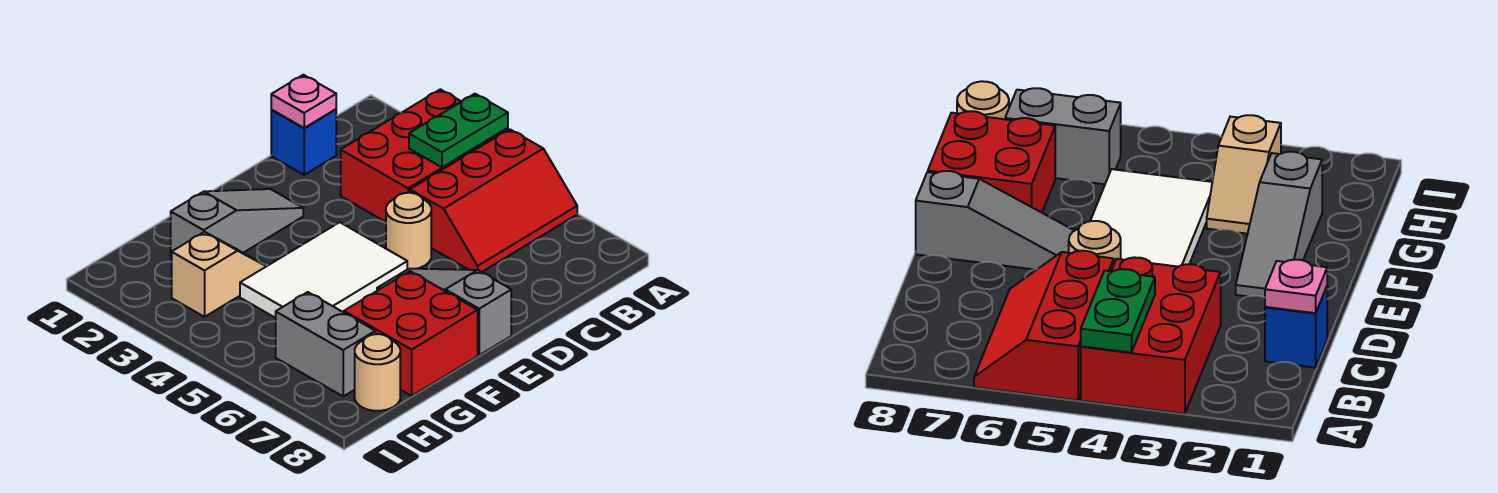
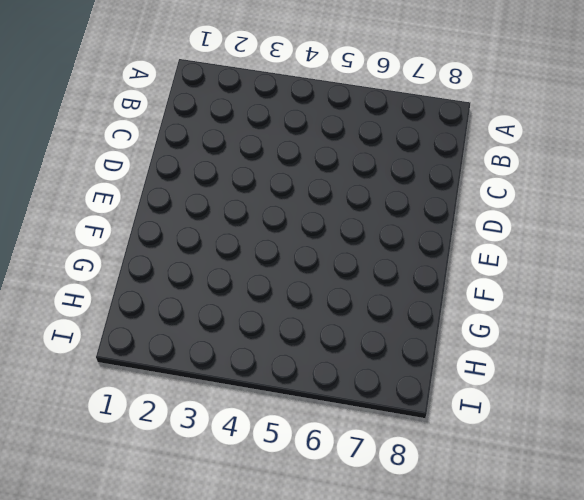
none -> red brick A3:C4 level 1
none -> red slope A5:C6 level 1 top 5
none -> blue brick C1 level 1

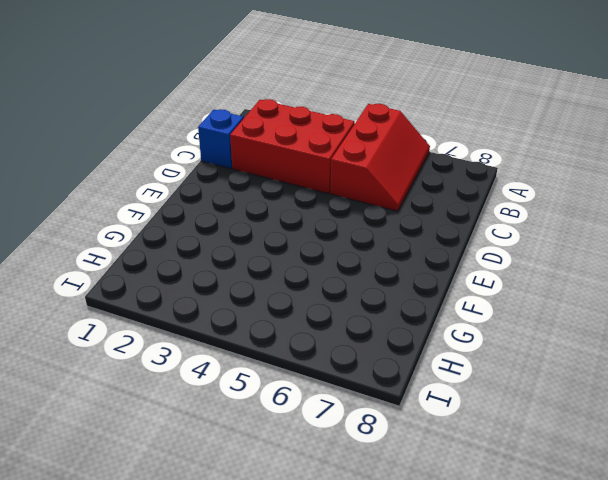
red brick B2:C4 level 1 -> red brick A3:C4 level 1
none -> tan round brick D5 level 1
none -> grey slope E2:G2 level 1 top G
none -> white tile E4:G5 level 1

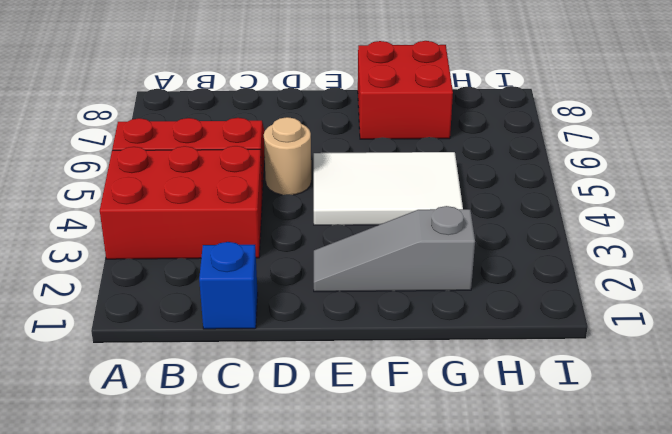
none -> grey slope E6:E8 level 1 top 8
none -> tan slope G3:H3 level 1 top H
none -> grey brick H6:H7 level 1

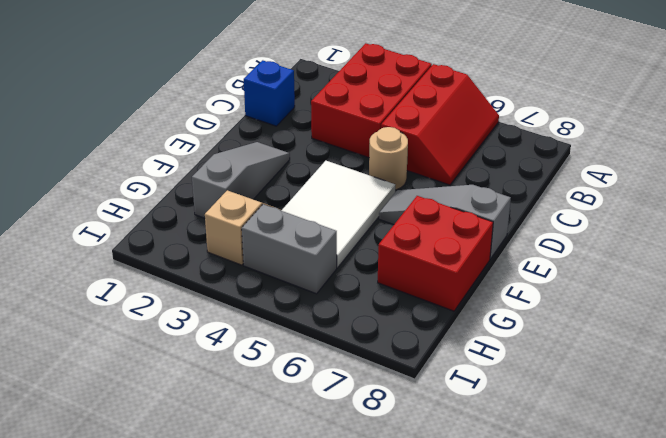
grey brick H4:H5 level 1 -> grey brick H6:H7 level 1
none -> tan round brick H8 level 1
none -> green plate A4:B4 level 2
none -> pink plate C1 level 2

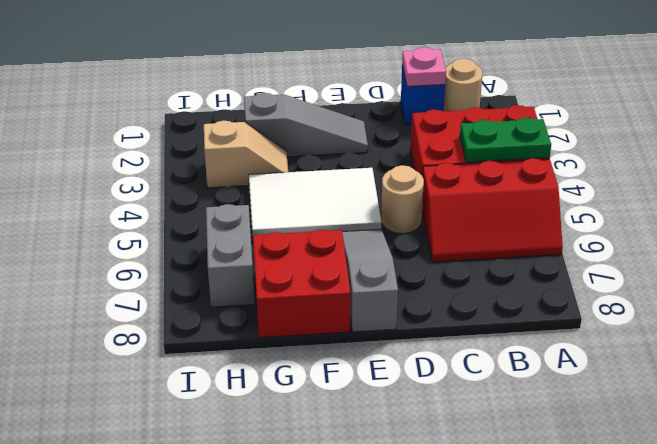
tan round brick B1 level 1 -> tan round brick H8 level 1

